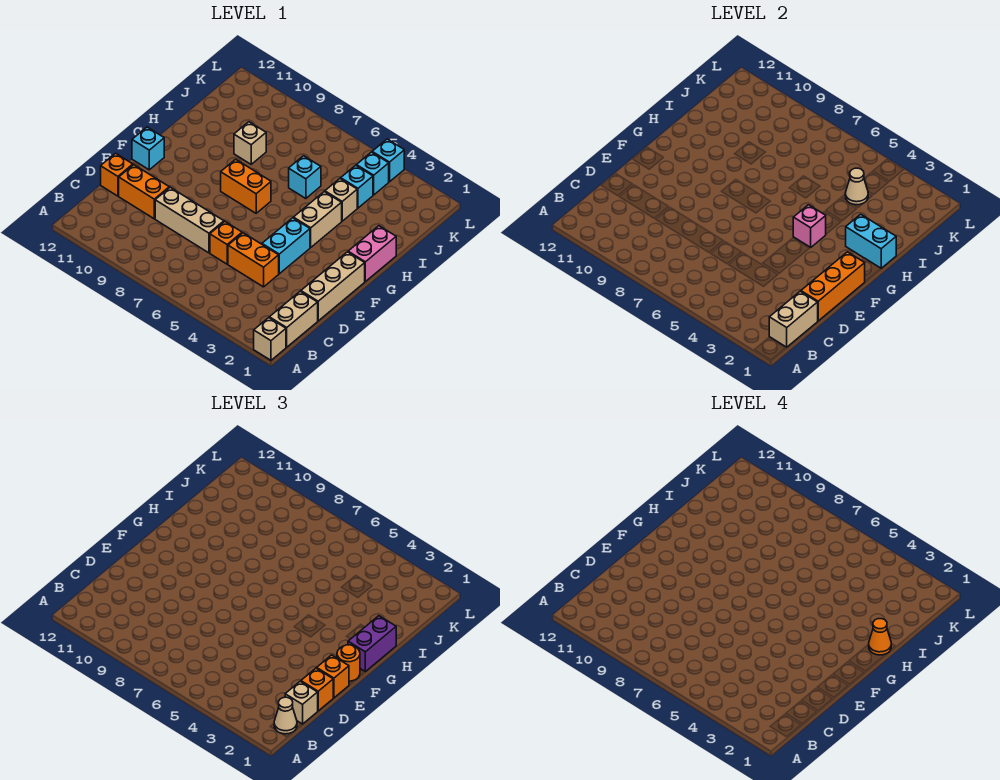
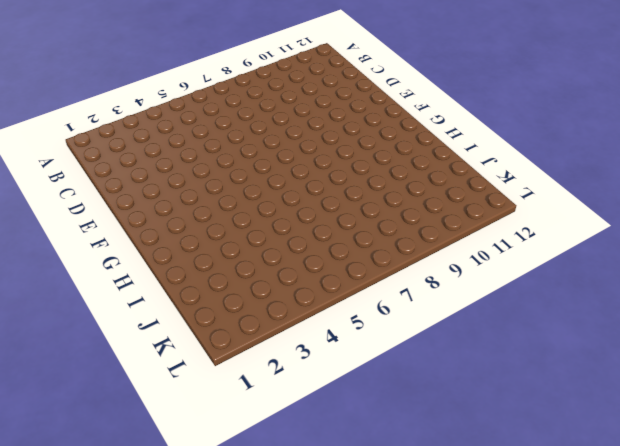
none -> tan brick A1 level 1
none -> tan brick B1:C1 level 1
none -> tan brick D1:F1 level 1
none -> orange brick D4:D5 level 1

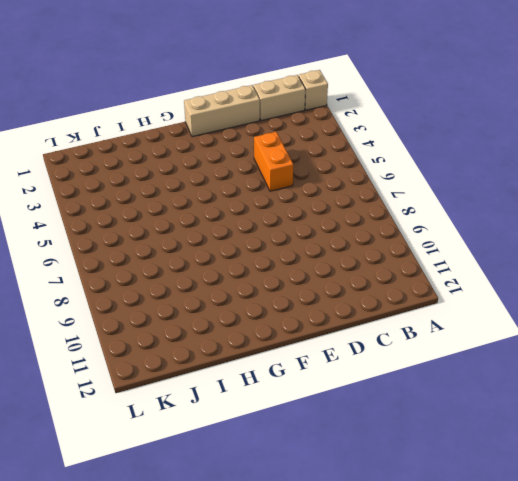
none -> orange brick D6 level 1
none -> tan brick D7:D9 level 1
none -> orange brick D10:D11 level 1
none -> orange brick D12 level 1

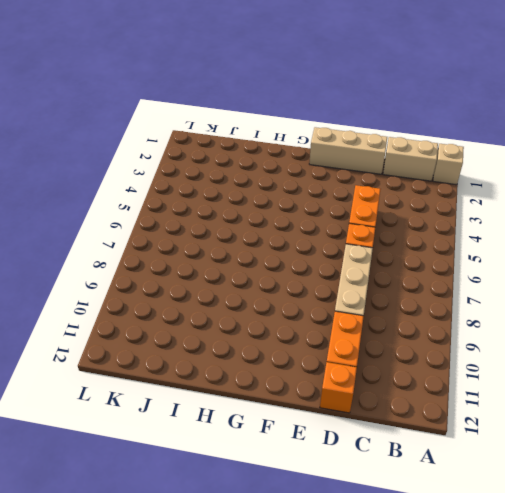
none -> cyan brick E4:F4 level 1
none -> cyan brick F12 level 1
none -> pink brick G1:H1 level 1
none -> tan brick G4:H4 level 1

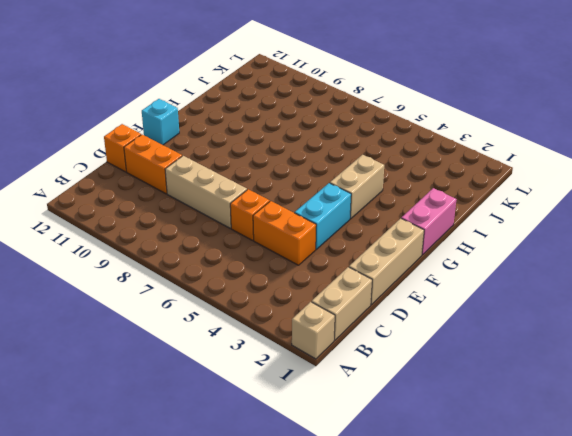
none -> orange brick G7:G8 level 1
none -> tan brick I4 level 1
none -> cyan brick I6 level 1
none -> tan brick I9 level 1

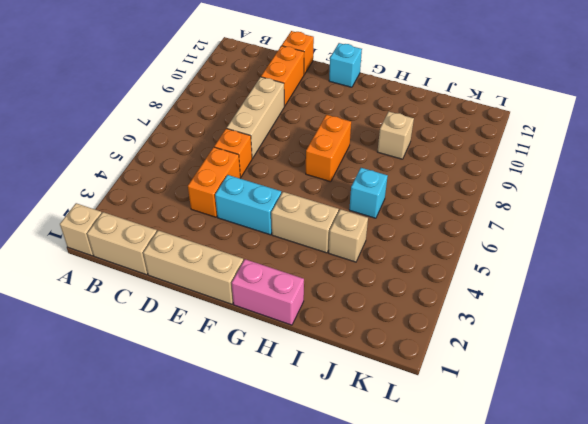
none -> cyan brick J4 level 1
none -> cyan brick K4 level 1
none -> cyan brick L4 level 1
none -> tan brick B1:C1 level 2

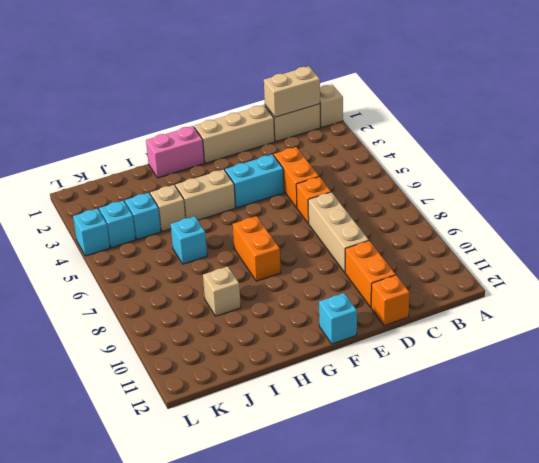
none -> orange brick D1:F1 level 2
none -> pink brick G4 level 2
none -> cyan brick H1:H2 level 2
none -> tan cone J4 level 2

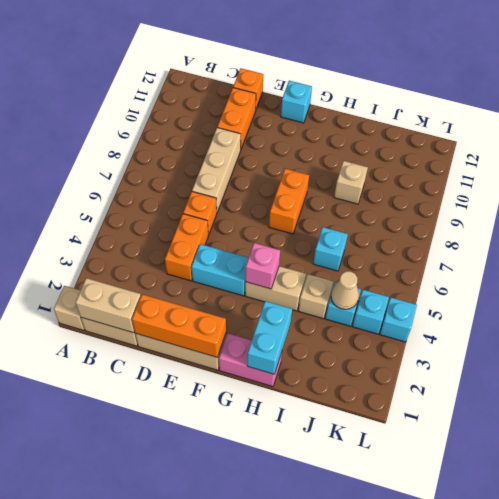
none -> tan cone B1 level 3
none -> tan brick C1 level 3
none -> orange brick D1 level 3
none -> orange brick E1 level 3

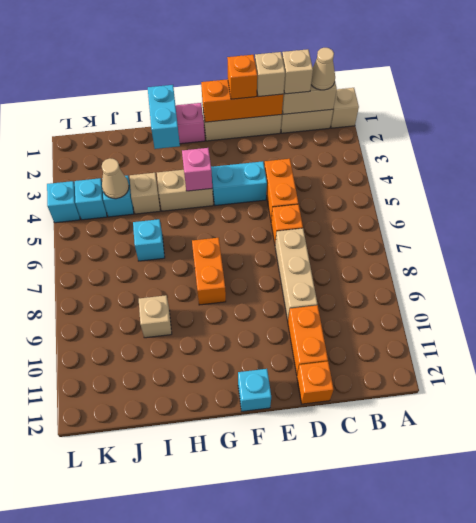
tan brick D1 level 3 -> orange brick D1 level 3
none -> orange round brick F1 level 3
none -> purple brick G1:H1 level 3
none -> orange cone H1 level 4

